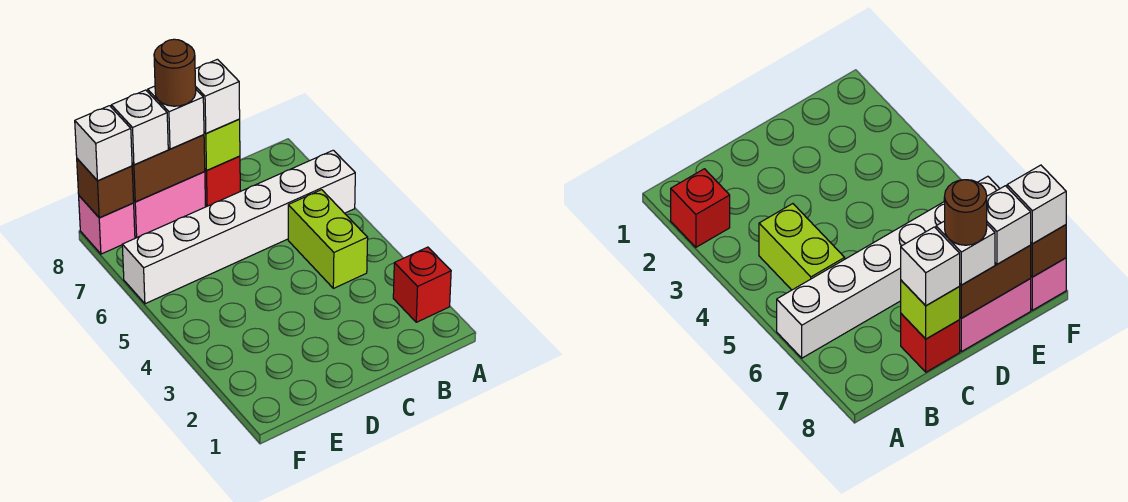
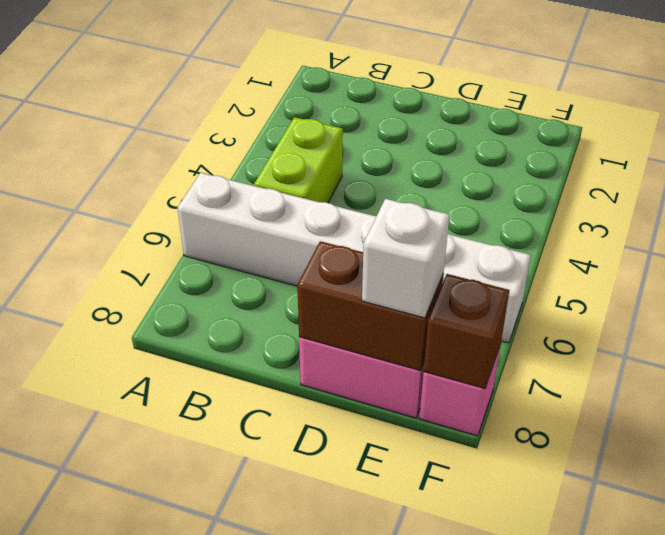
none -> red brick A2 level 1
none -> red brick C8 level 1
none -> lime brick C8 level 2

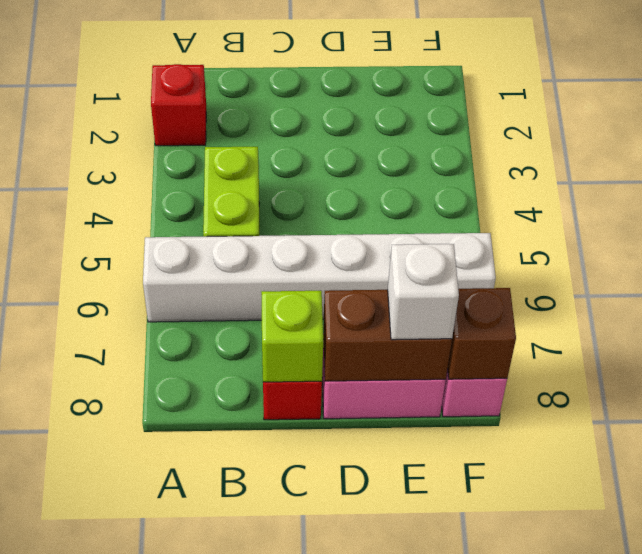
none -> white brick C8 level 3
none -> white brick D8 level 3
none -> white brick F8 level 3

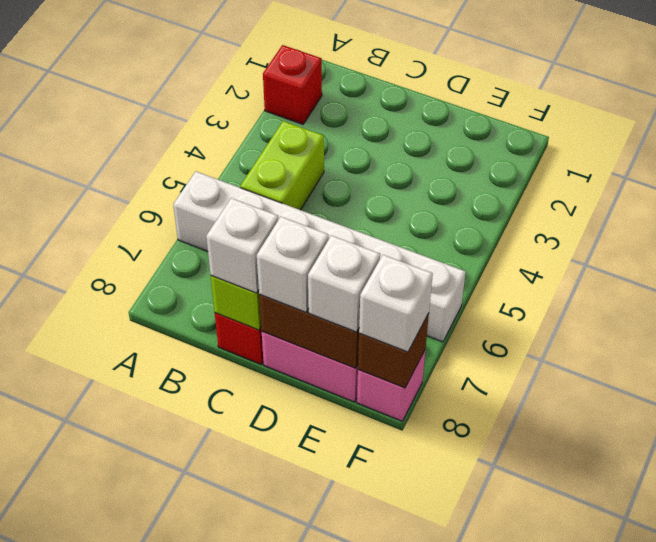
none -> brown round brick D8 level 4

